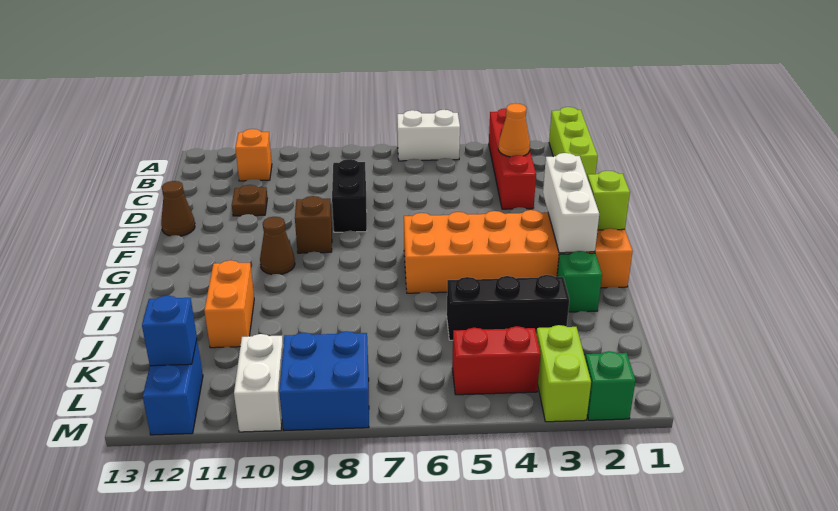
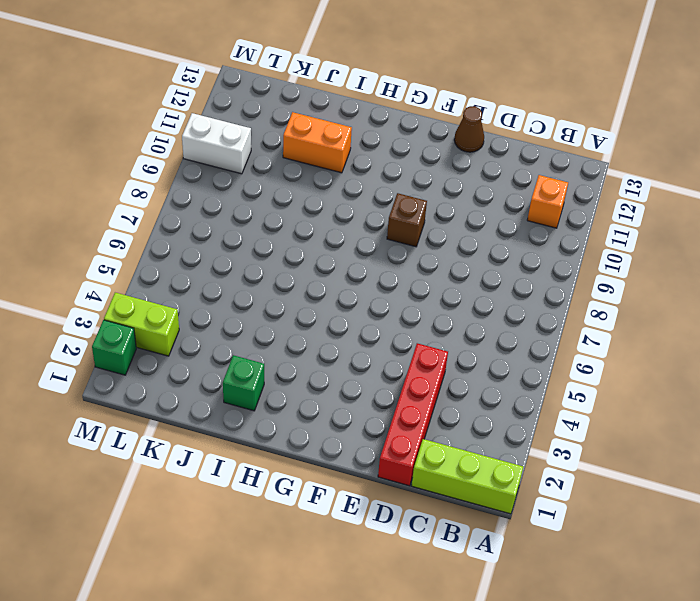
red brick D1:D4 level 1 -> red brick A3:D3 level 1
none -> white brick A5:A6 level 1
none -> black brick D8:E8 level 1
none -> brown plate D11 level 1

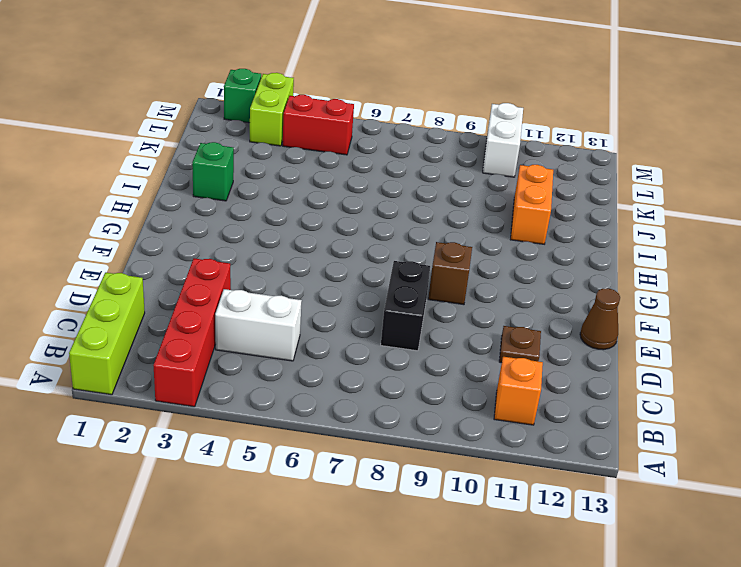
white brick C4:C5 level 1 -> white brick A5:A6 level 1
none -> orange brick G1:H6 level 1
none -> brown cone G10 level 1
none -> black brick J3:J5 level 1

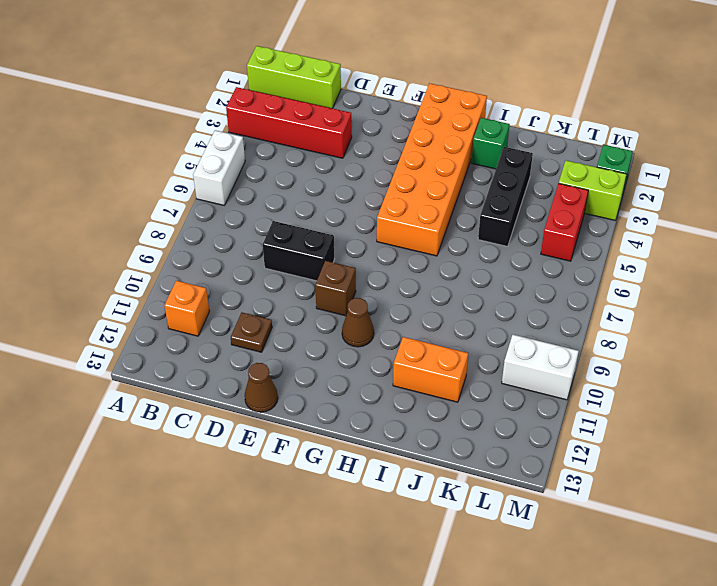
none -> blue brick L8:M9 level 1
none -> blue brick L12:M12 level 1
none -> orange cone C3 level 2

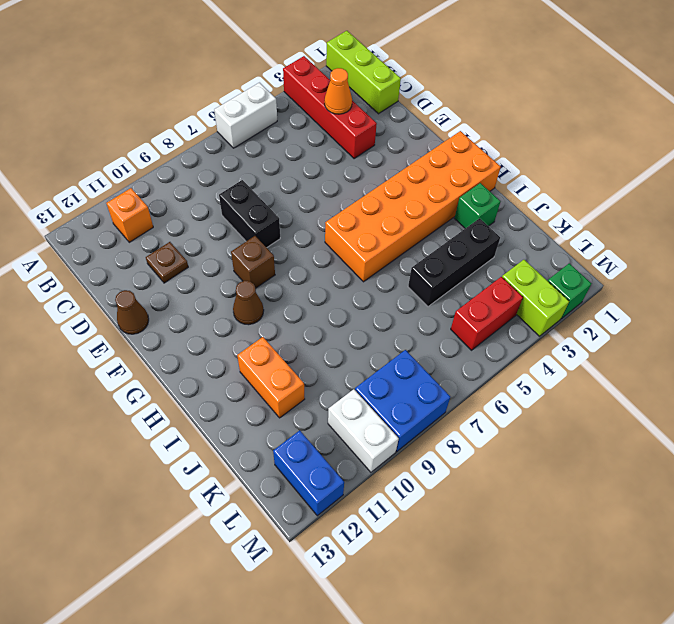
none -> white brick F2:H2 level 2
none -> lime brick G1 level 2
none -> blue brick L12 level 2

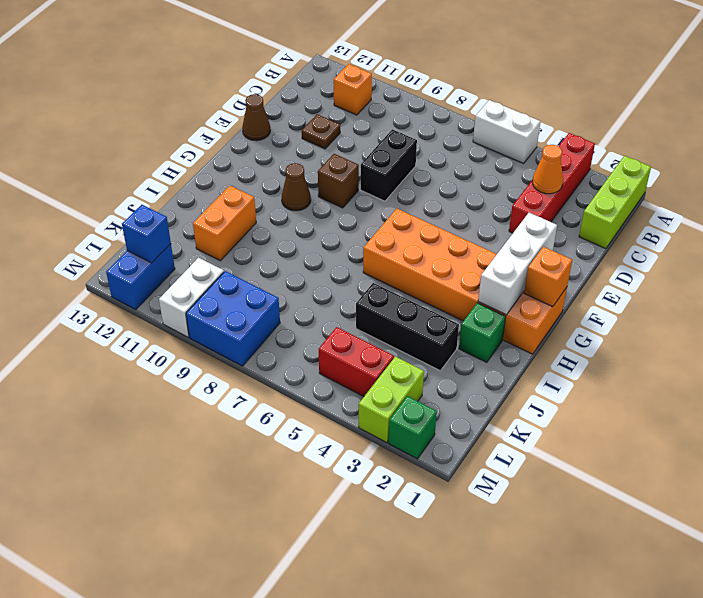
orange brick G1 level 2 -> lime brick G1 level 2

